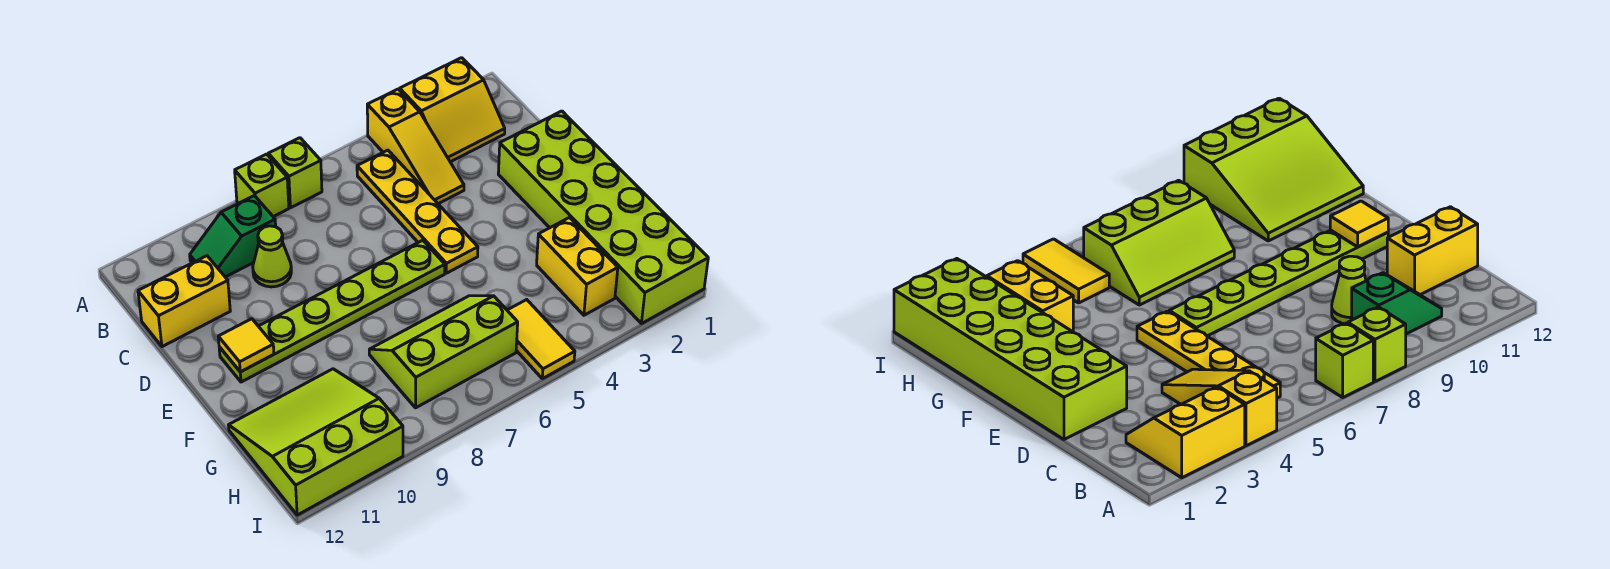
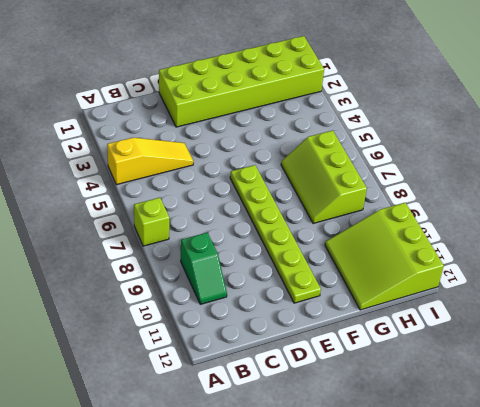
none -> yellow slope A2:B3 level 1 top A
none -> lime brick A8 level 1
none -> yellow plate B5:E5 level 1

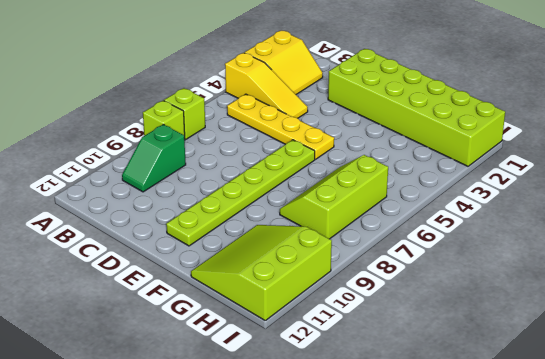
none -> lime cone C9 level 1
none -> yellow brick C11:C12 level 1
none -> yellow brick G3:H3 level 1

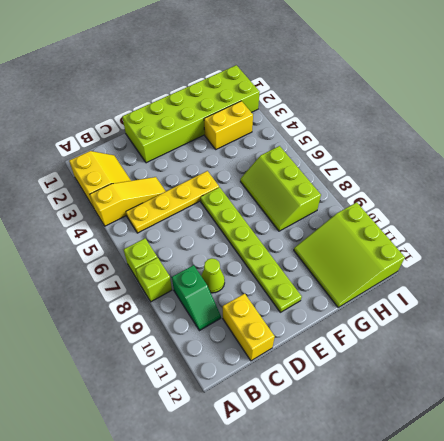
none -> yellow tile H5:I5 level 1
none -> yellow tile E11 level 2

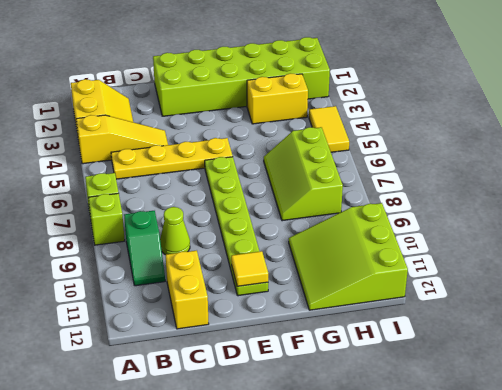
yellow tile I4:I5 level 1 -> yellow tile H5:I5 level 1

